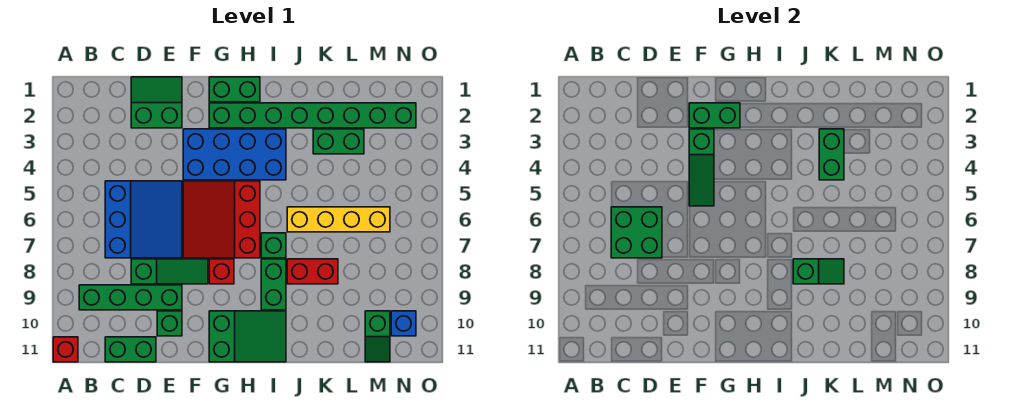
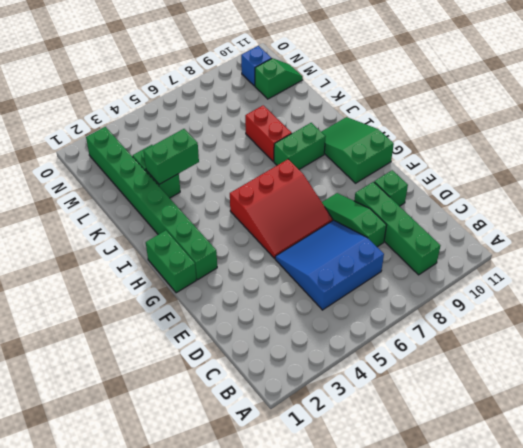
none -> red brick A11 level 1
none -> green brick C11:D11 level 1
none -> green slope D1:E2 level 1 top 2

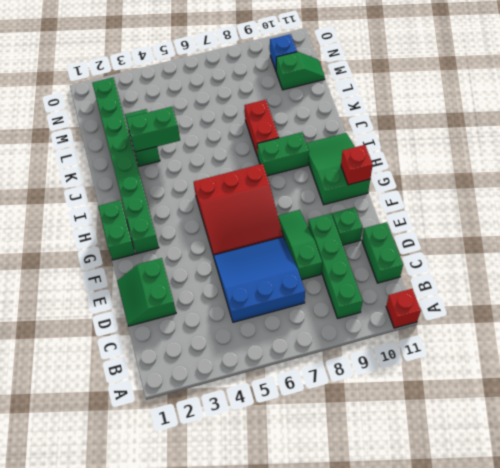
red brick G11 level 2 -> red brick G8 level 1
none -> blue brick F3:I4 level 1
none -> green brick I7 level 1
none -> yellow brick J6:M6 level 1

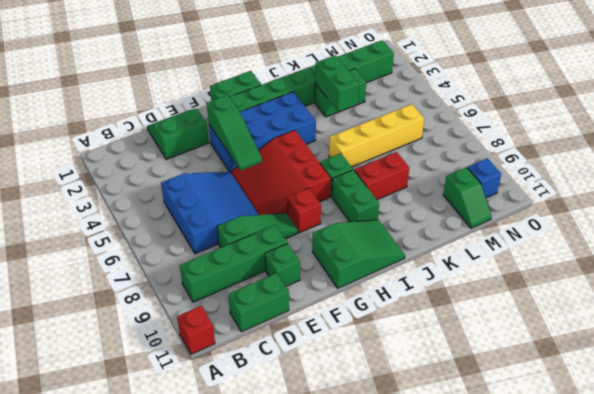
none -> green brick C6:D7 level 2
none -> green brick F2:G2 level 2
none -> green slope J8:K8 level 2 top J

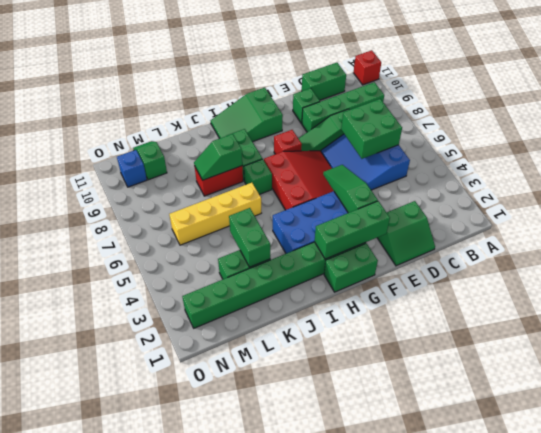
green brick F2:H2 level 2 -> green brick F2:G2 level 2

